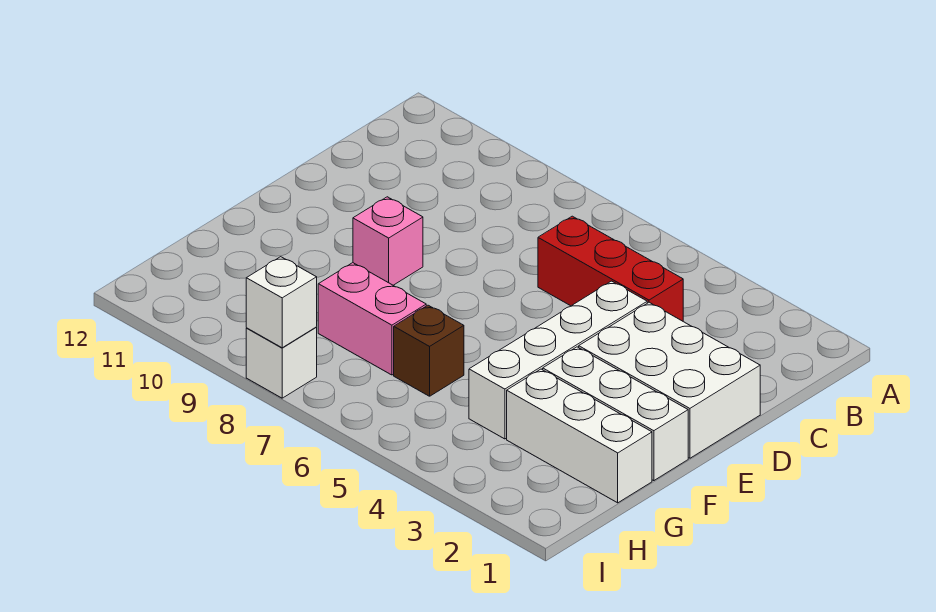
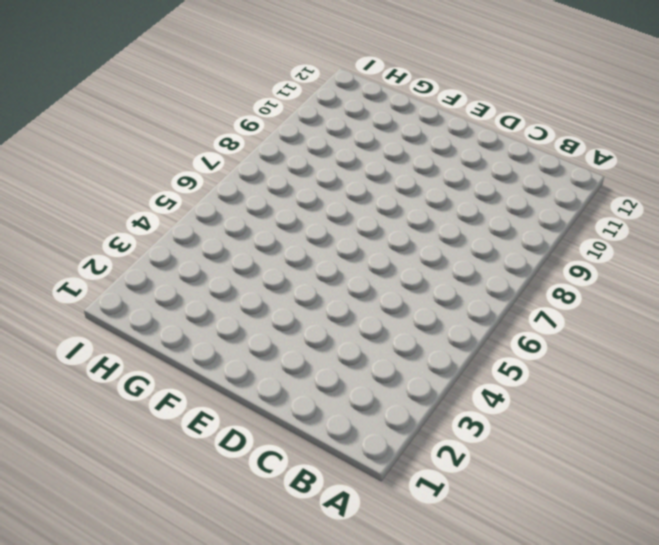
none -> red brick C4:C6 level 1
none -> white brick D1:E3 level 1

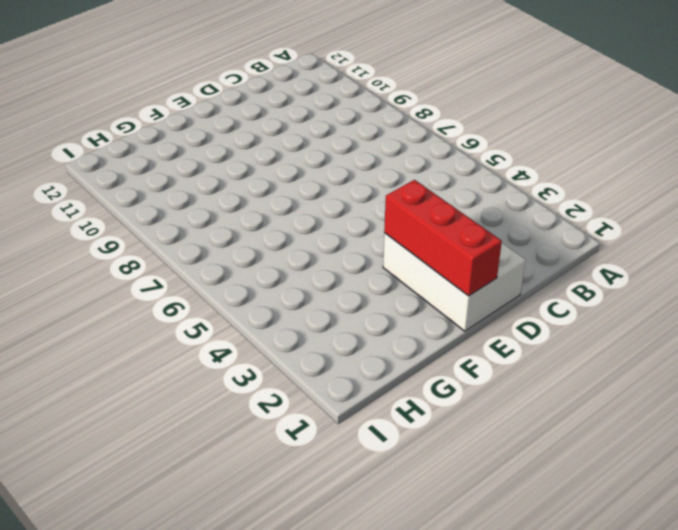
red brick E1:E3 level 2 -> red brick C4:C6 level 1
none -> white brick D4:G4 level 1
none -> pink brick E9 level 1

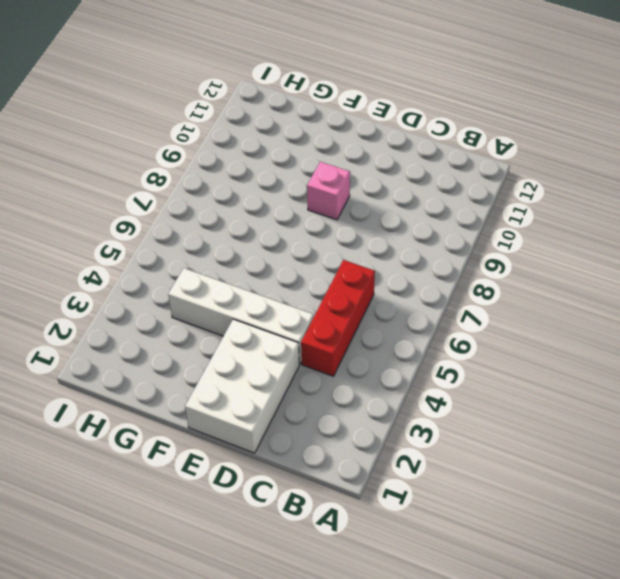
none -> white brick F1:F3 level 1
none -> white brick G1:G3 level 1

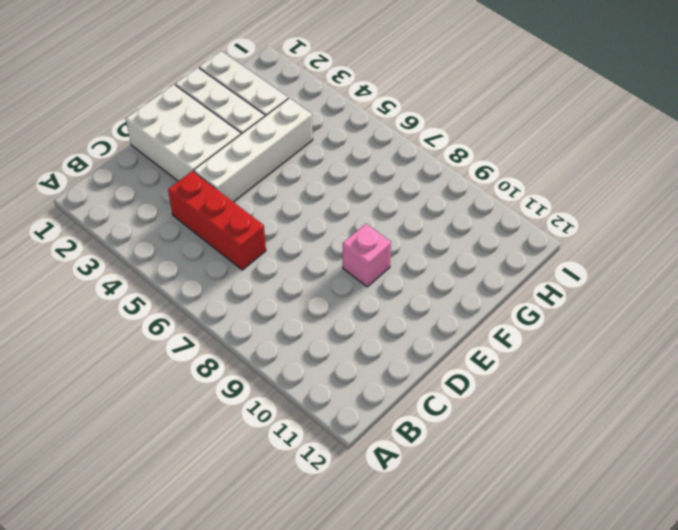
none -> brown brick G6 level 1
none -> pink brick G7:G8 level 1

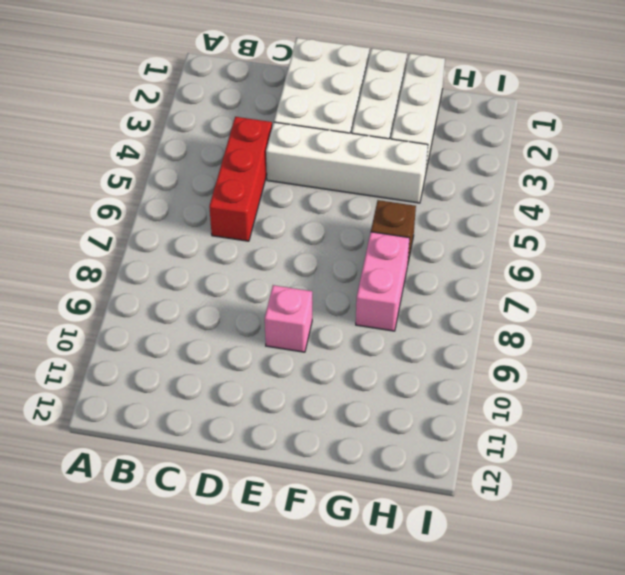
none -> white brick I8 level 1
none -> white brick I8 level 2

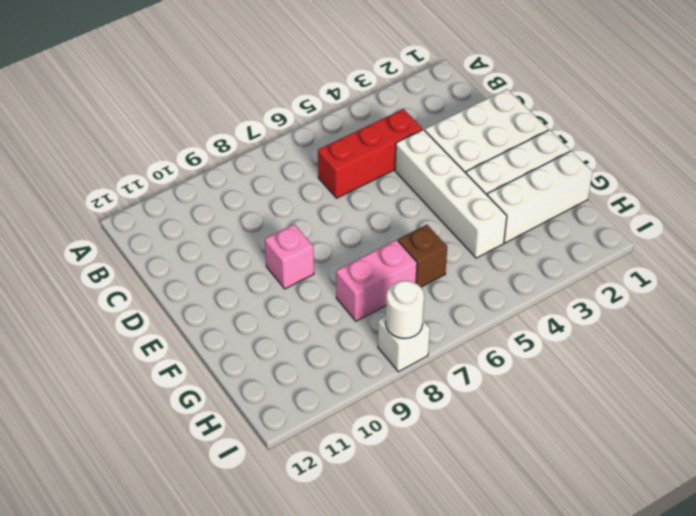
white round brick I8 level 2 -> white brick I8 level 2

